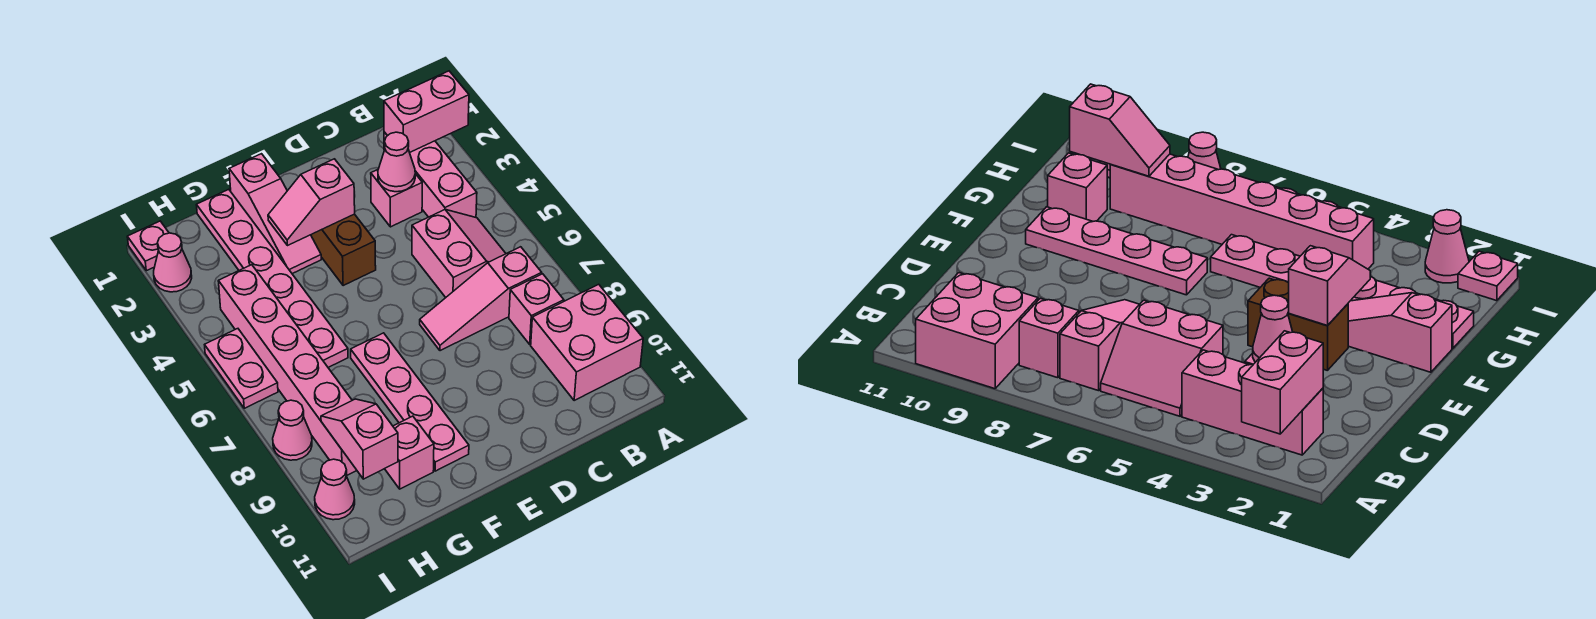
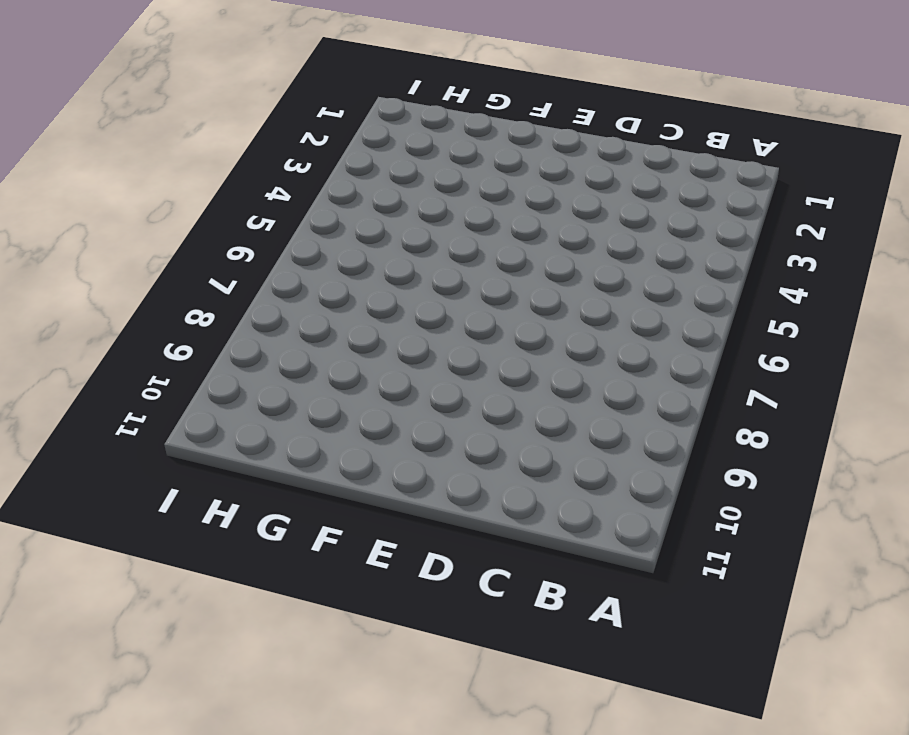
none -> pink brick A9:B10 level 1
none -> pink brick B2:B4 level 1
none -> pink slope B5:C6 level 1 top C

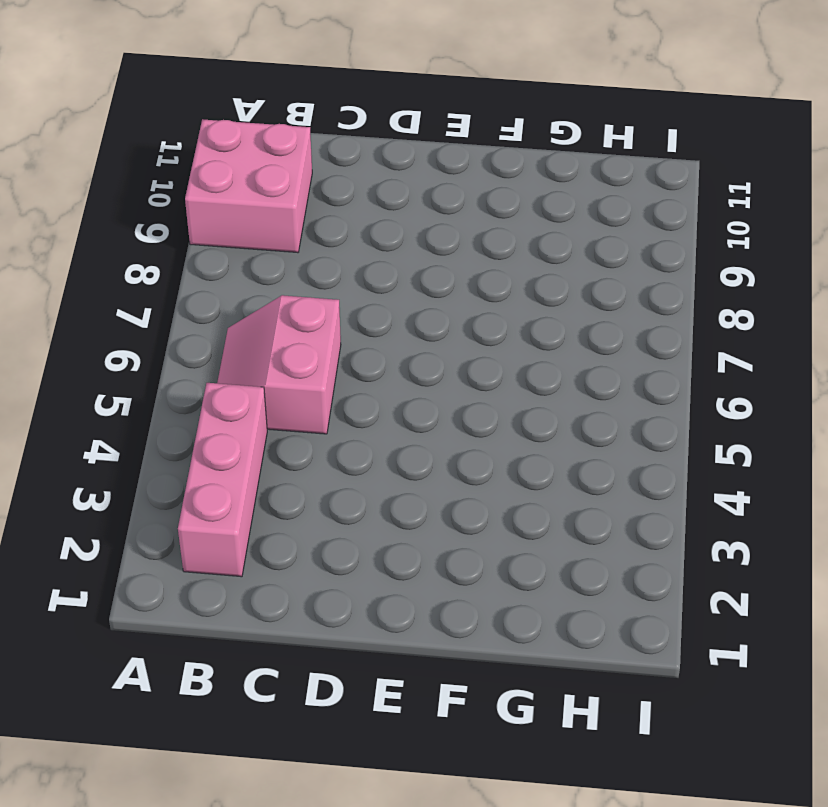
none -> pink slope B7:D7 level 1 top B
none -> pink brick B8 level 1
none -> pink brick C3 level 1

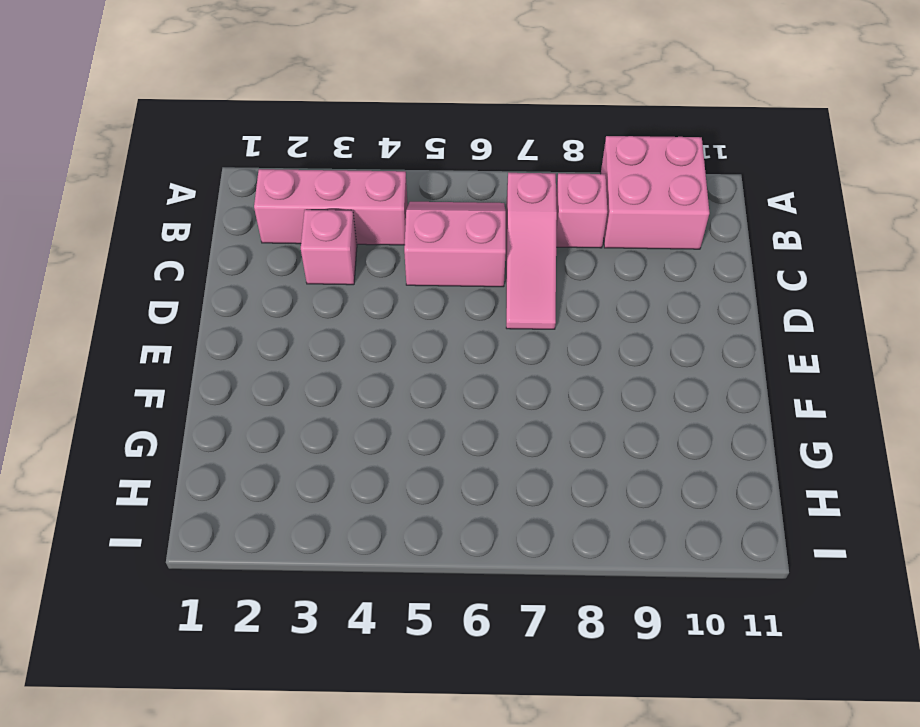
none -> brown brick E3:E4 level 1
none -> pink slope F1:F3 level 1 top 1
none -> pink plate F7:F10 level 1

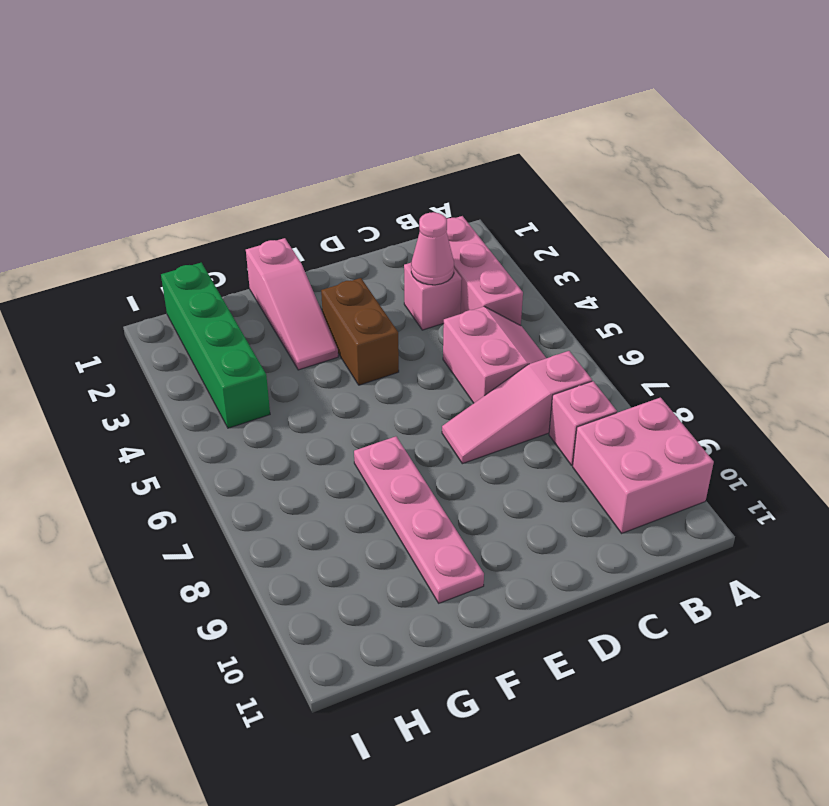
green brick H1:H4 level 1 -> pink brick H4:H9 level 1
none -> pink plate G1:G6 level 1
none -> pink brick G10 level 1
none -> pink plate I1 level 1

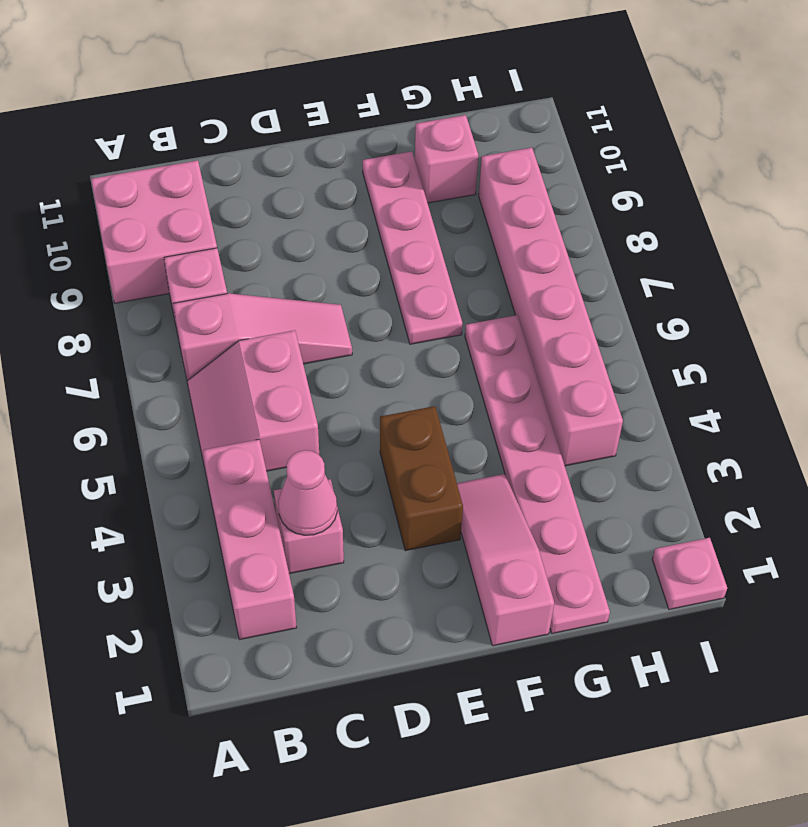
none -> pink cone I2 level 1
none -> pink plate I5:I6 level 1
none -> pink cone I8 level 1

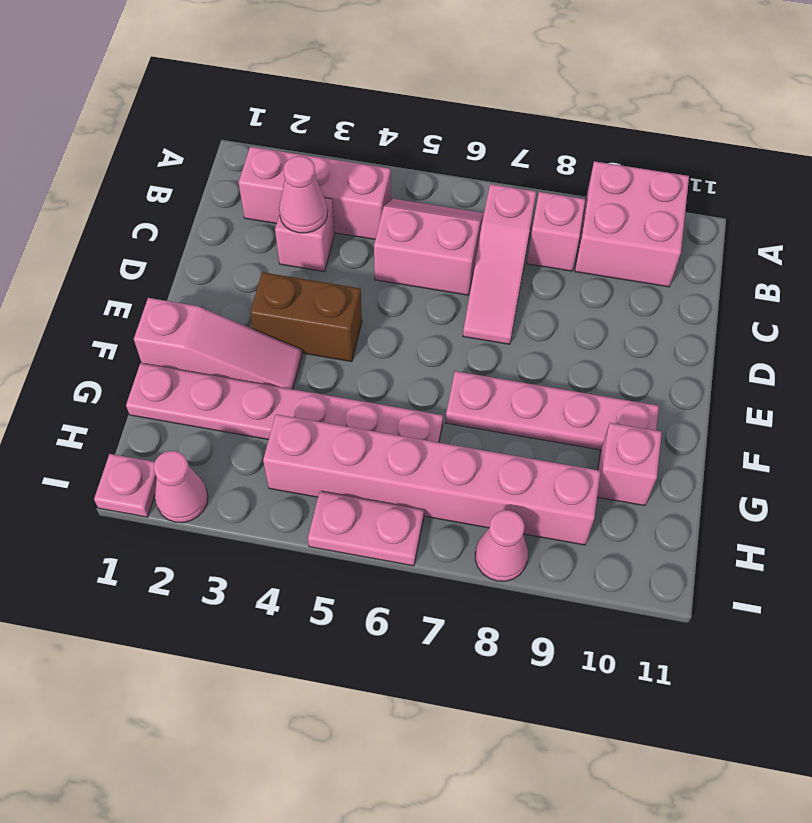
none -> pink cone I10 level 1
none -> pink brick A2:B2 level 2
none -> pink slope E3:F3 level 2 top E

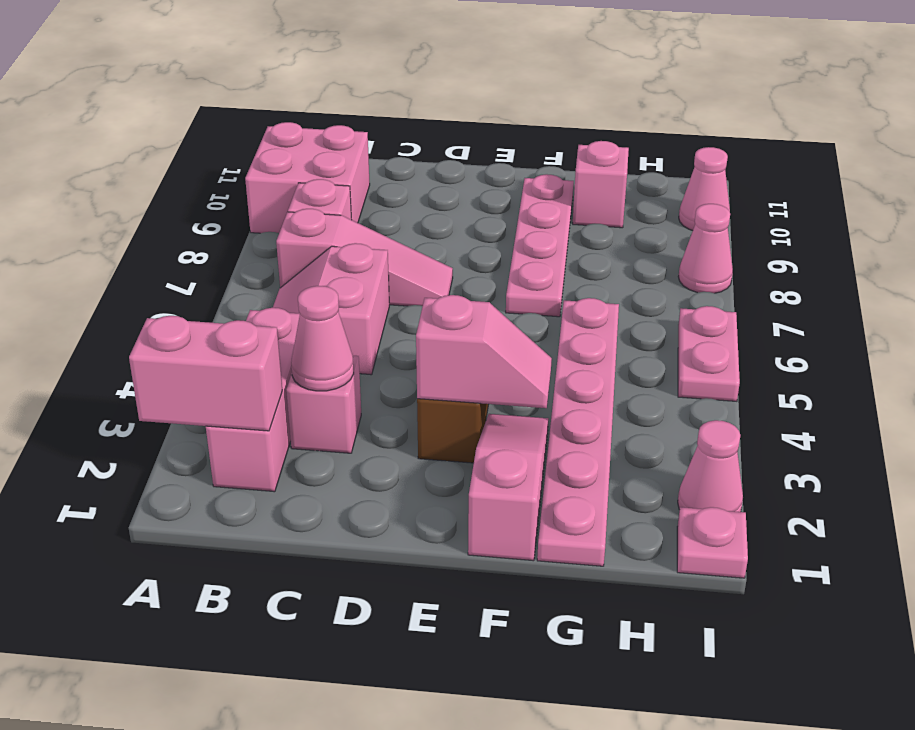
none -> pink brick H4:H9 level 1
none -> pink slope H9:H10 level 2 top 10

